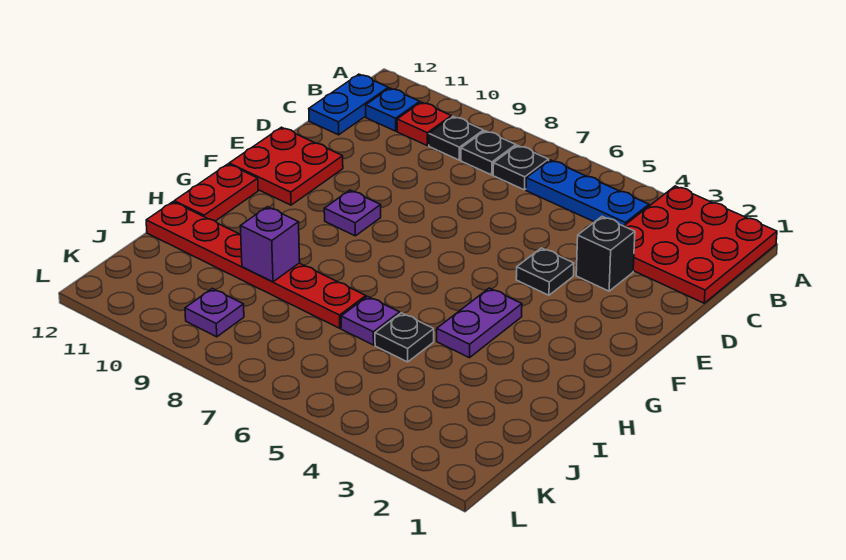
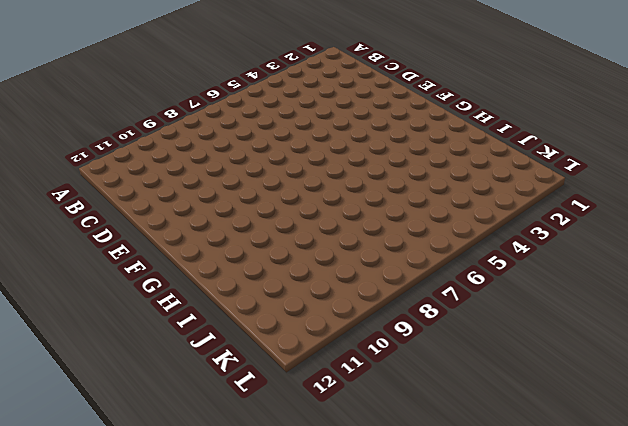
none -> red plate A1:C3 level 1
none -> blue plate B4:B6 level 1
none -> black plate B7 level 1

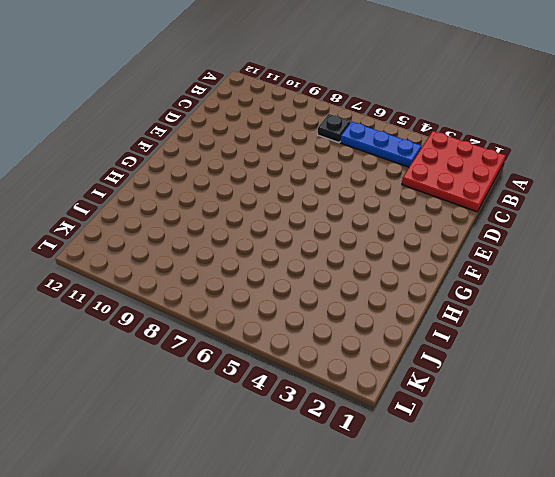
none -> black plate B8 level 1
none -> black plate B9 level 1
none -> red plate B10 level 1

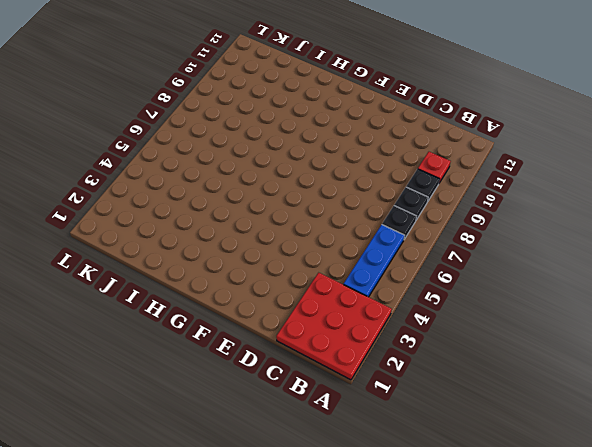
none -> blue plate B11 level 1
none -> blue plate B12:C12 level 1
none -> black brick D3 level 1

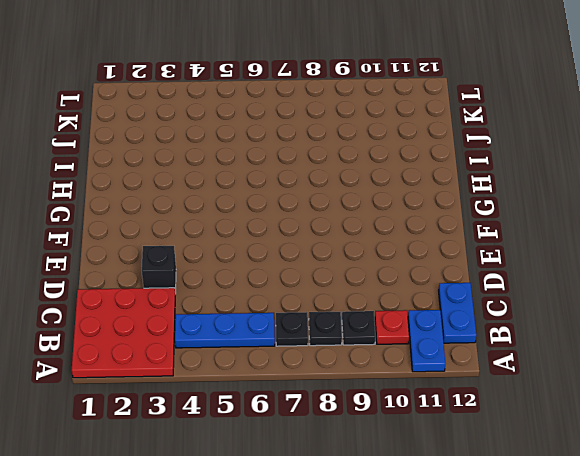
blue plate A11:B11 level 1 -> blue plate B11 level 1
none -> black plate E4 level 1
none -> red plate E11:F12 level 1
none -> purple plate F9 level 1

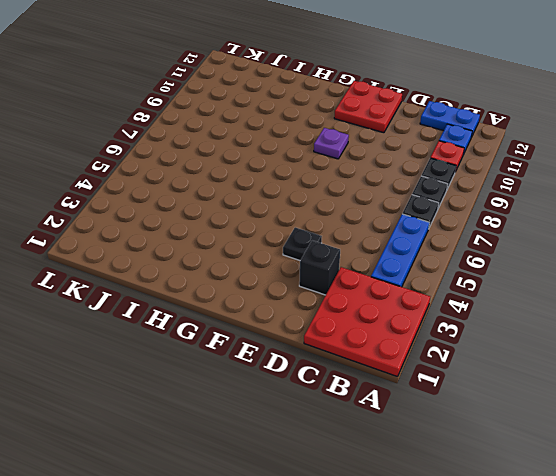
none -> purple plate G4:H4 level 1
none -> red plate G12:H12 level 1
none -> black plate I5 level 1

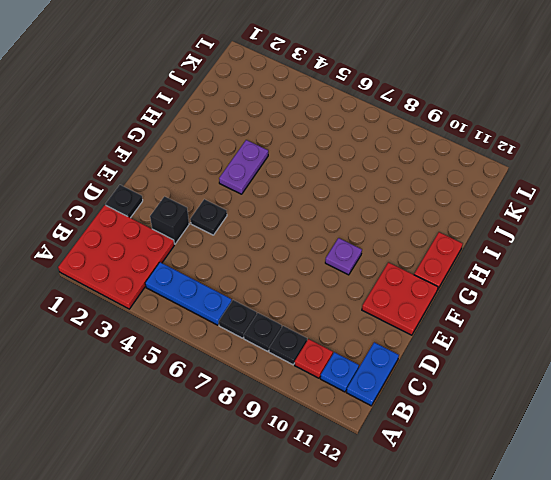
black plate D1 level 1 -> black plate I5 level 1
none -> purple plate I6 level 1
none -> red plate I7:I12 level 1
none -> purple plate K9 level 1

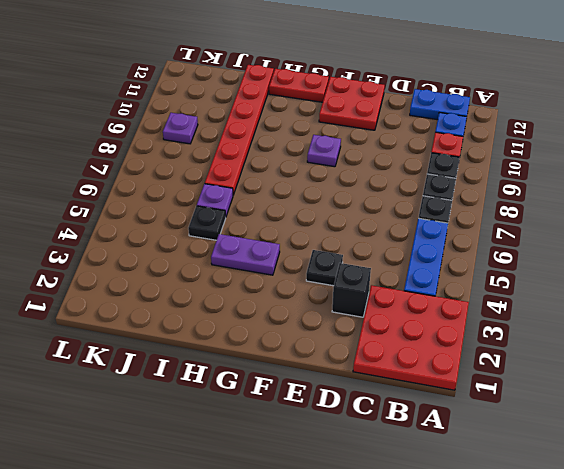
none -> purple brick I9 level 2

